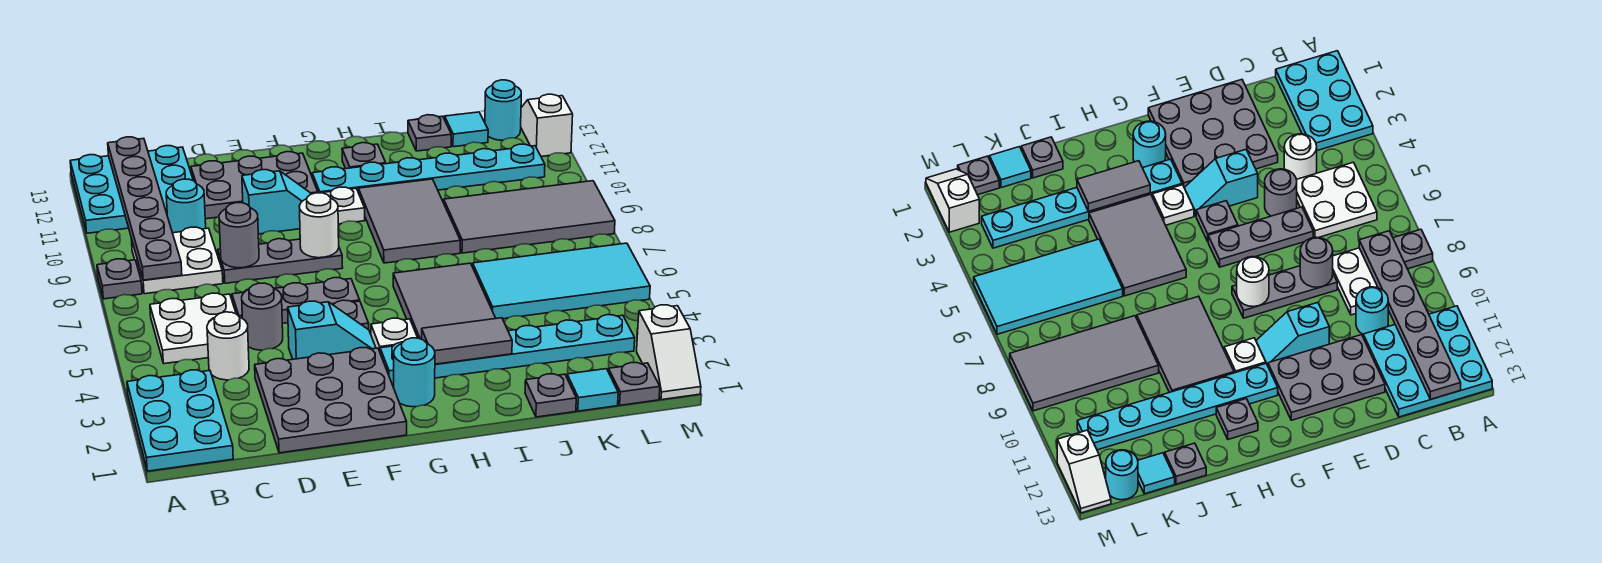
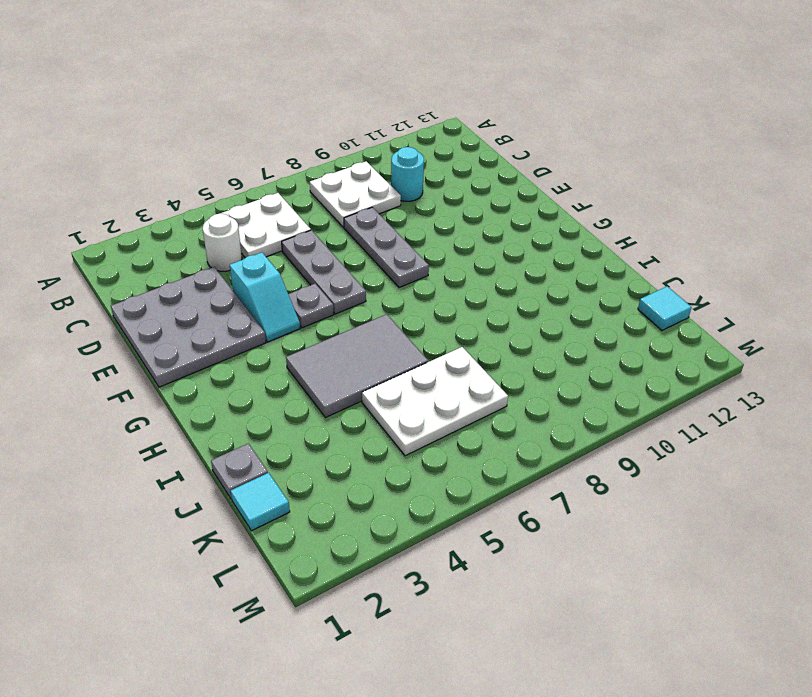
white plate J5:K7 level 1 -> cyan tile J5:M6 level 1
none -> cyan plate A1:B3 level 1
none -> grey plate A8 level 1
none -> cyan plate A11:C13 level 1
none -> grey round brick D5 level 1

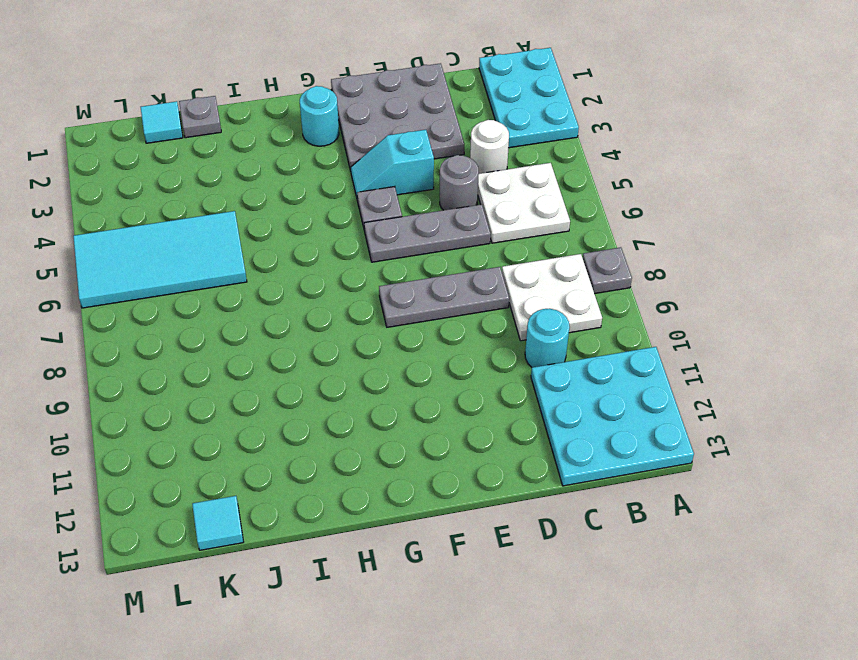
none -> grey plate D11:F12 level 1
none -> cyan slope E10:F10 level 1 top E
none -> cyan plate G3:L3 level 1
none -> white plate G4 level 1

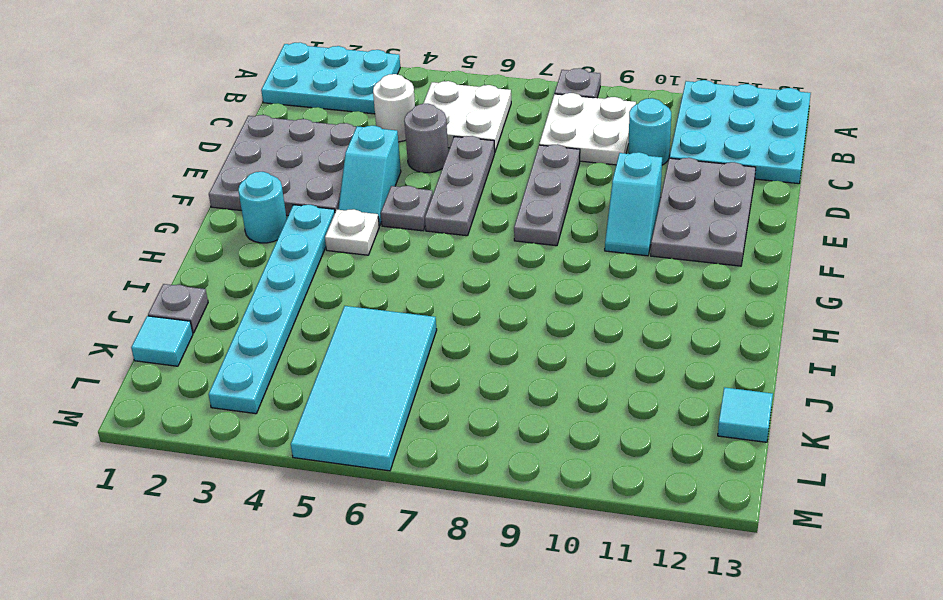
none -> white plate G10 level 1
none -> cyan plate G11:L11 level 1
none -> grey tile H4:I6 level 1
none -> grey tile H8:I10 level 1

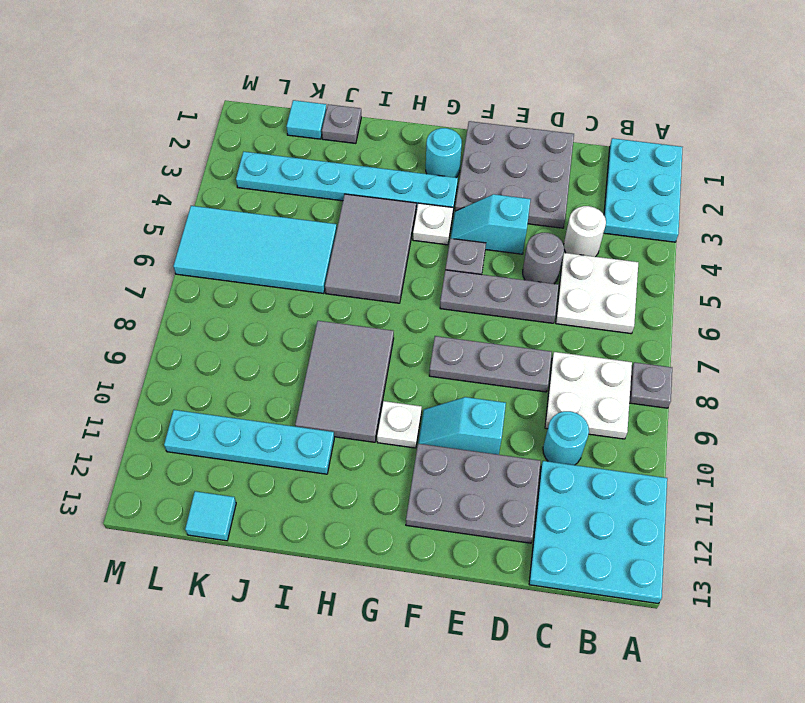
cyan plate I11:L11 level 1 -> cyan plate G11:L11 level 1
none -> grey plate H12 level 1
none -> grey tile J8:M9 level 1
none -> grey plate J13 level 1
none -> grey plate L1 level 1

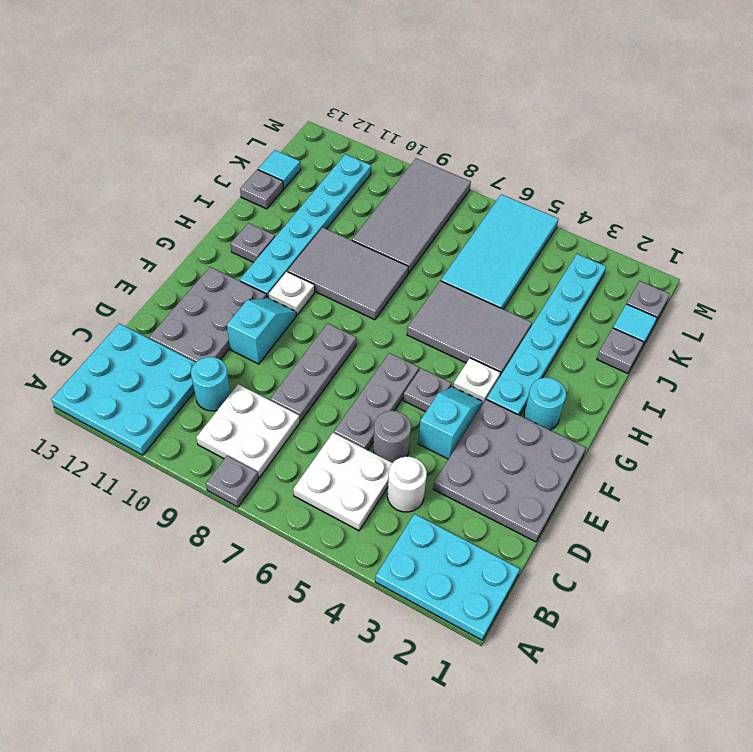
none -> cyan round brick L13 level 1
none -> white slope M1:M2 level 1 top 2
none -> white slope M12:M13 level 1 top 12
none -> grey plate B8:B13 level 2

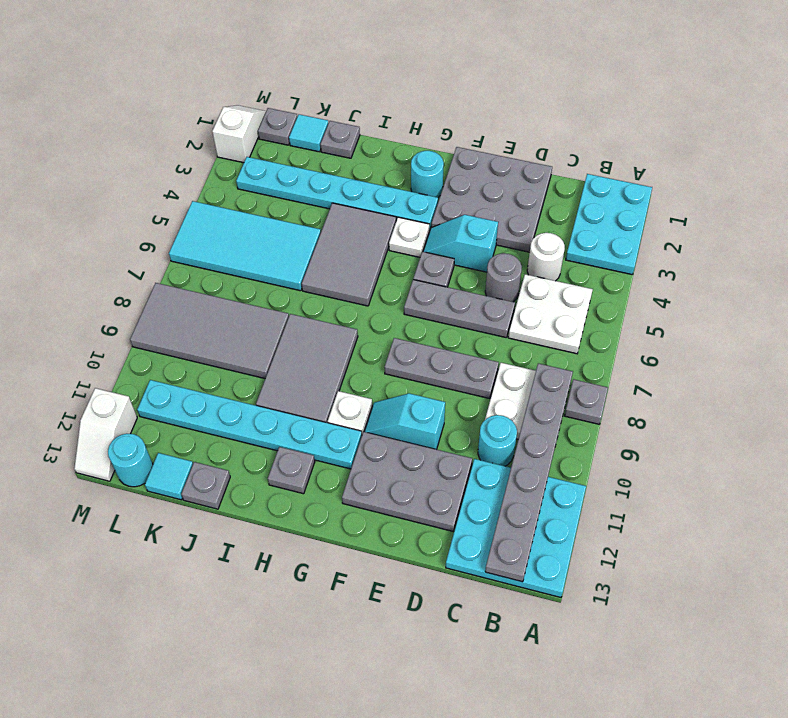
none -> grey round brick D8 level 2
none -> white round brick F8 level 2
none -> grey tile H3:I3 level 2

